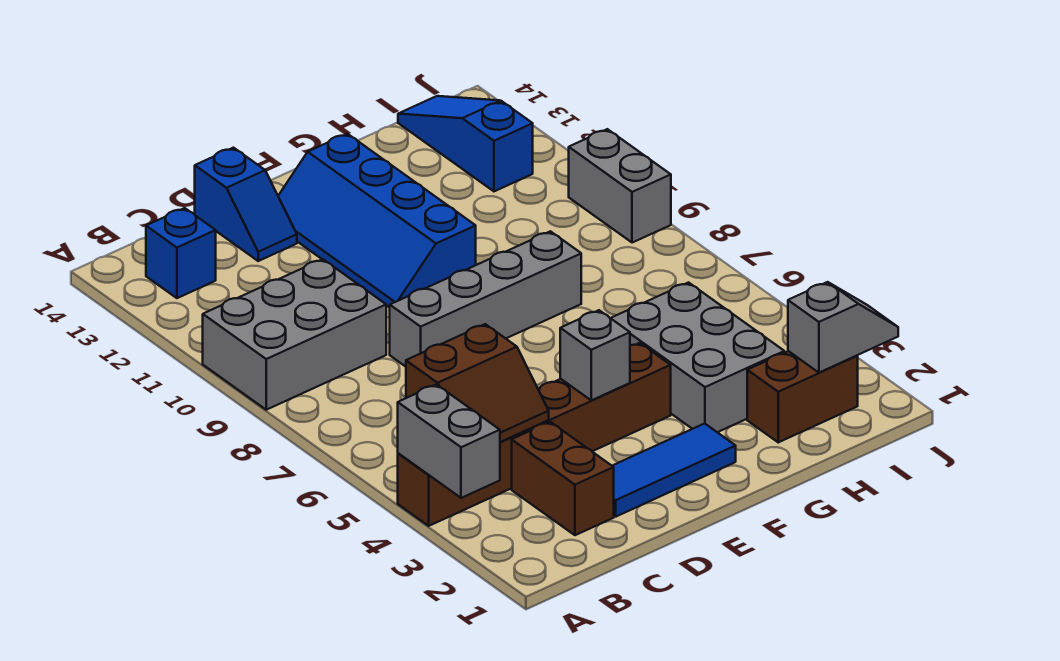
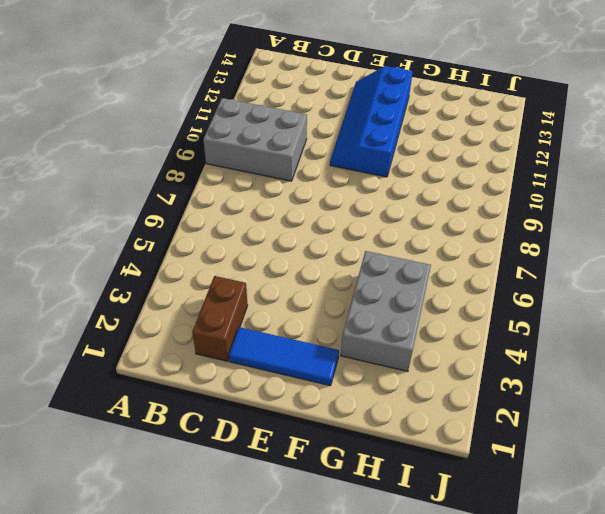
none -> brown brick A4:F4 level 1
none -> blue brick B13 level 1
none -> grey brick D8:G8 level 1

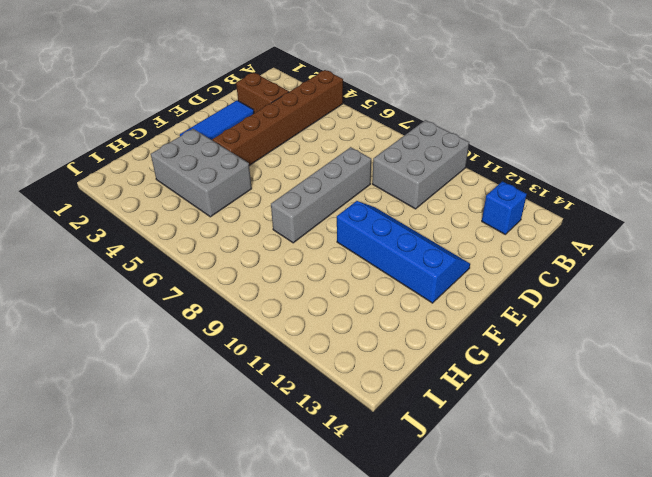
none -> blue slope D13:D14 level 1 top 14
none -> brown brick H2:I2 level 1
none -> blue slope I12:I14 level 1 top 12

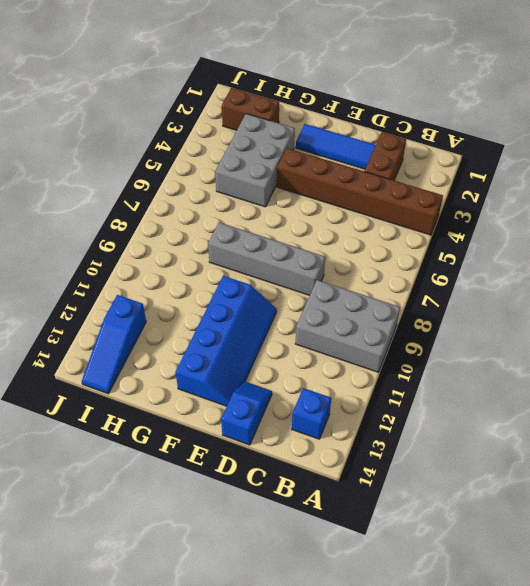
none -> grey brick J9:J10 level 1
none -> grey brick A3:A4 level 2
none -> brown slope B4:C5 level 2 top 5

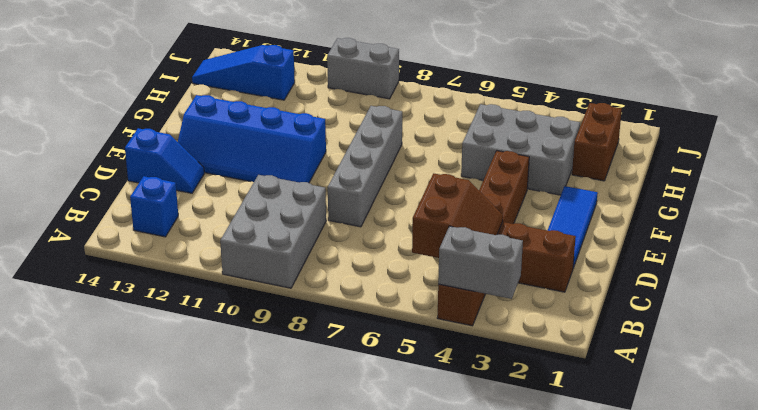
none -> grey brick E4 level 2
none -> grey slope I2:J2 level 2 top I

